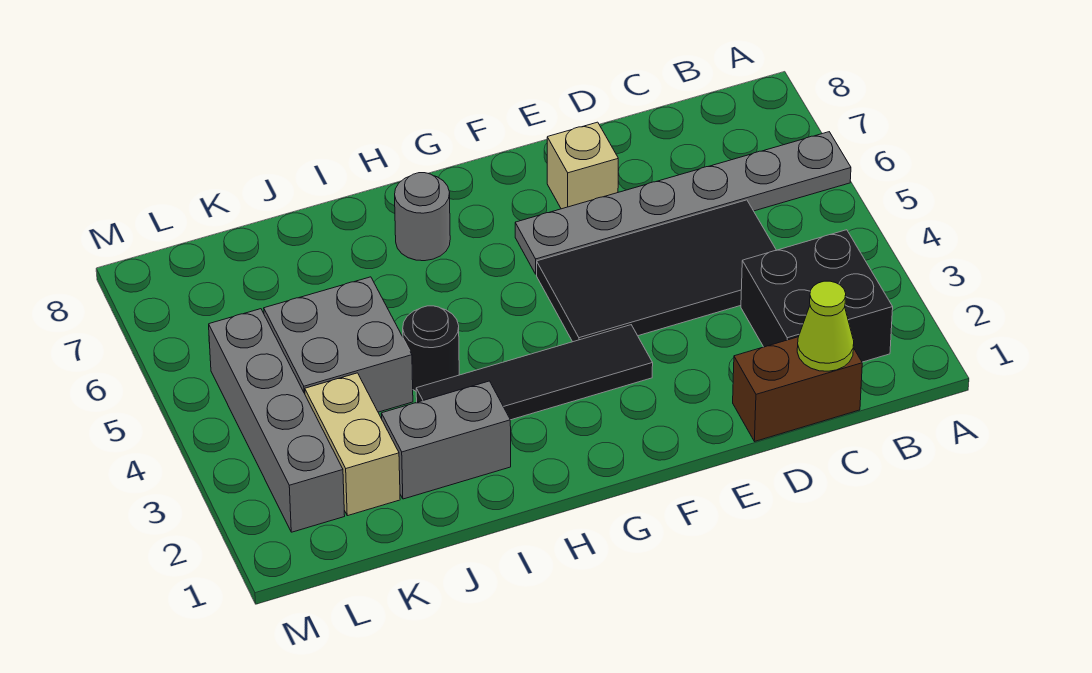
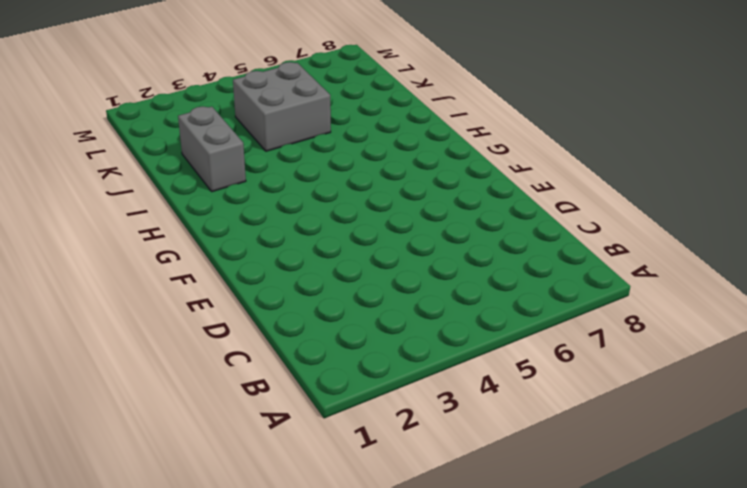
none -> grey plate A6:F6 level 1
none -> black brick B2:C3 level 1
none -> brown brick C1:D1 level 1

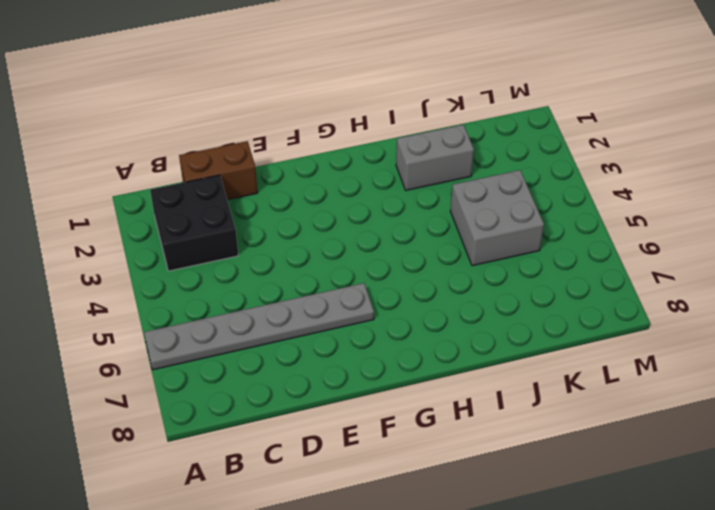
none -> black tile C4:F5 level 1
none -> tan brick E7 level 1
none -> black tile F3:I3 level 1

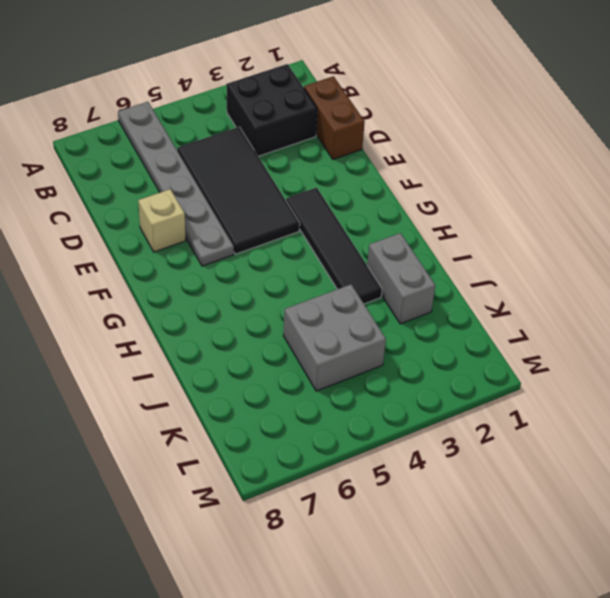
none -> grey round brick H7 level 1
none -> black round brick I4 level 1
none -> tan brick K2:K3 level 1

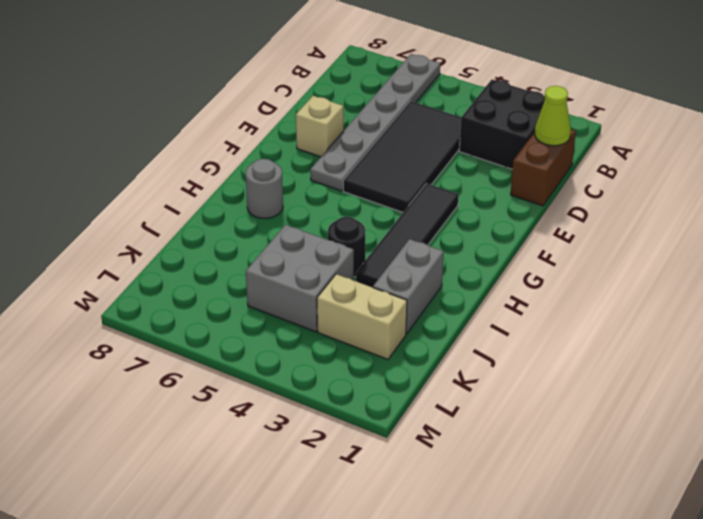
none -> grey brick L2:L5 level 1

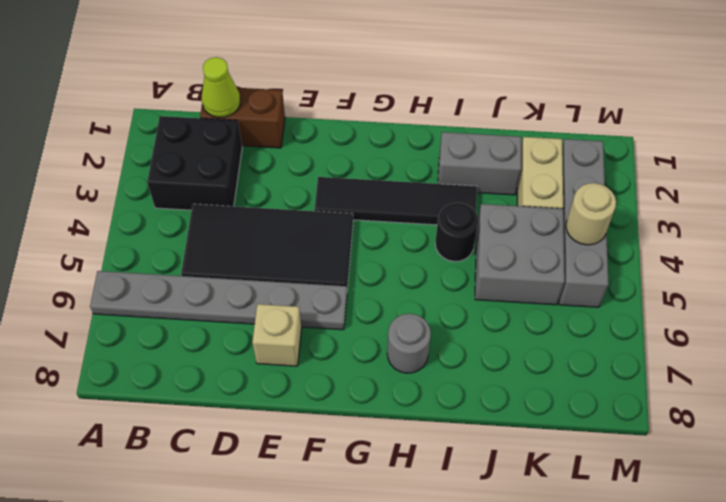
tan round brick L4 level 2 -> none

